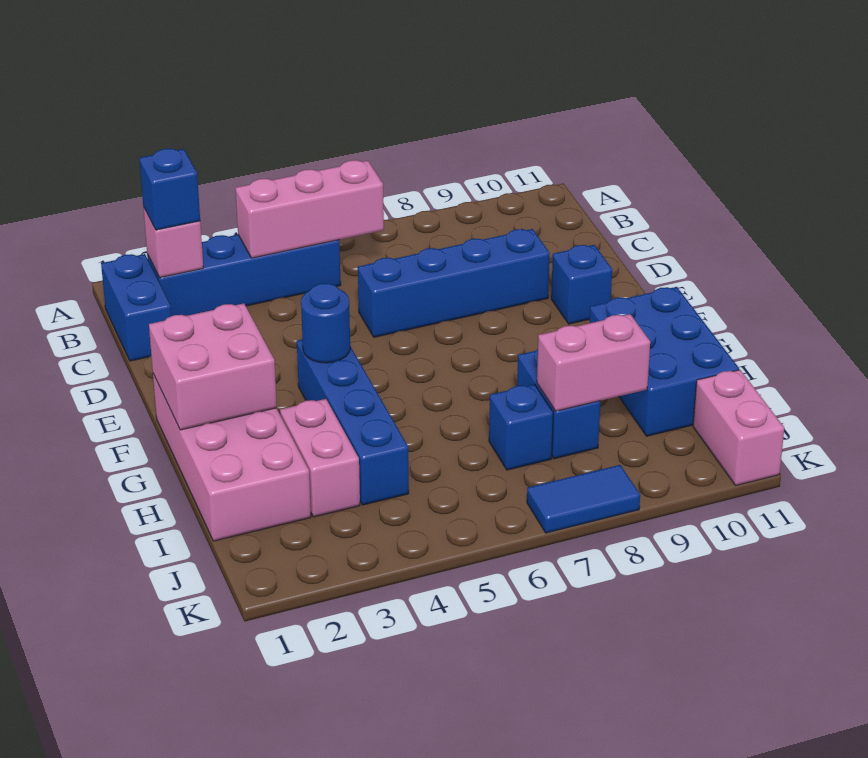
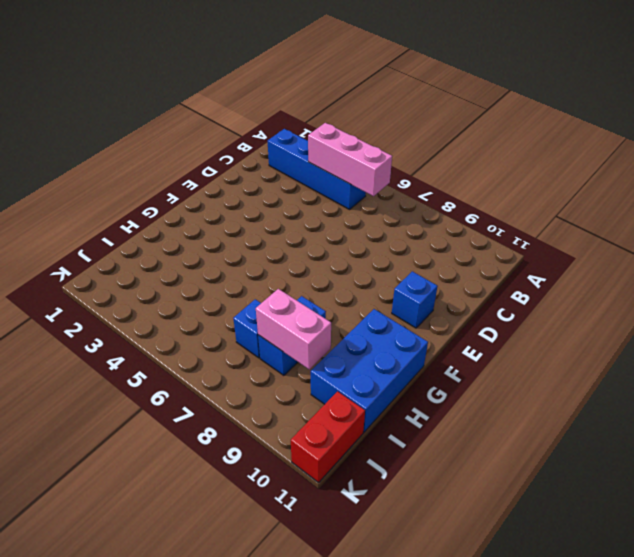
red brick J11:K11 level 1 -> pink brick J11:K11 level 1
none -> blue brick B1:C1 level 1
none -> blue brick D6:D9 level 1
none -> pink brick F1:I2 level 1

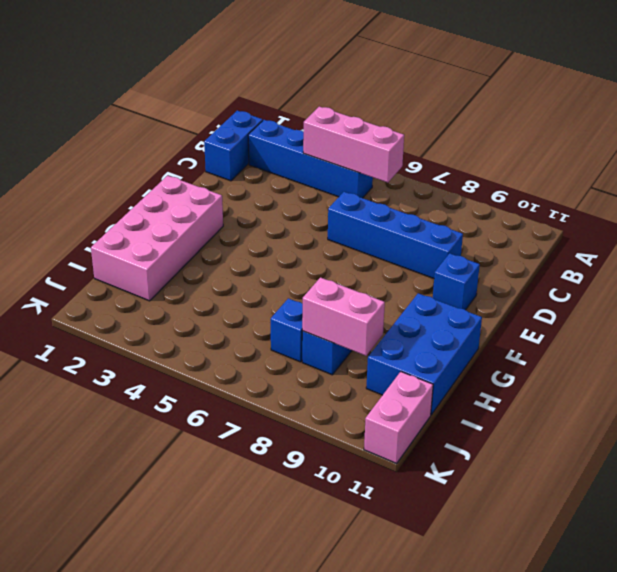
none -> blue brick F4:I4 level 1
none -> pink brick H3:I3 level 1
none -> blue tile K7:K8 level 1

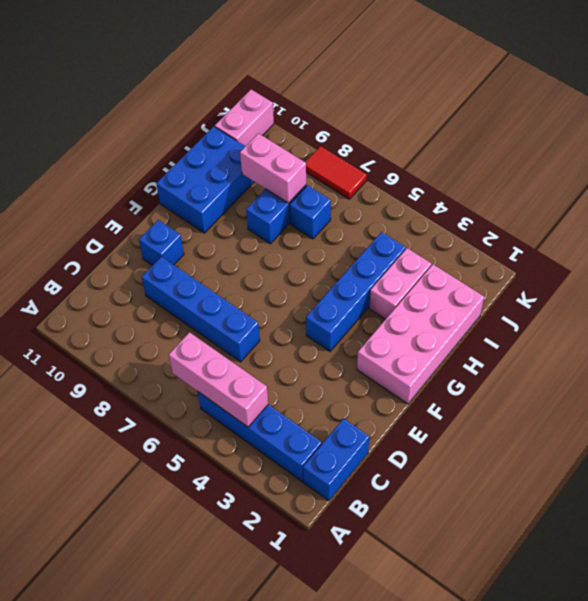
red tile K7:K8 level 1 -> blue tile K7:K8 level 1
none -> pink brick B2 level 2
none -> pink brick F1:G2 level 2
none -> blue round brick F4 level 2

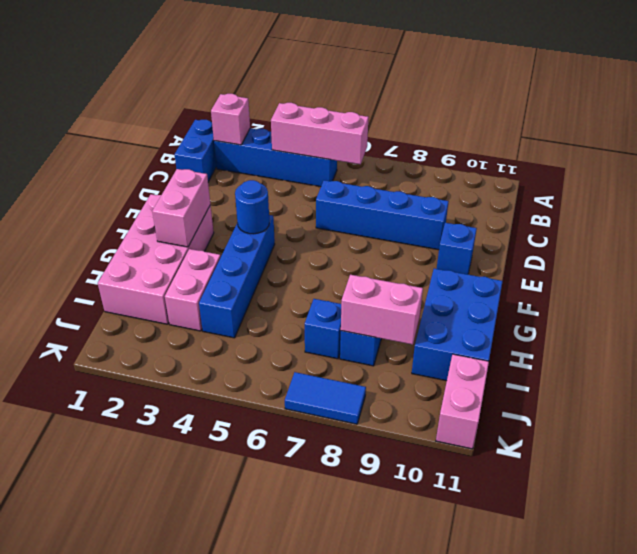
pink brick F2:G2 level 2 -> pink brick F1:G2 level 2
none -> blue brick B2 level 3

